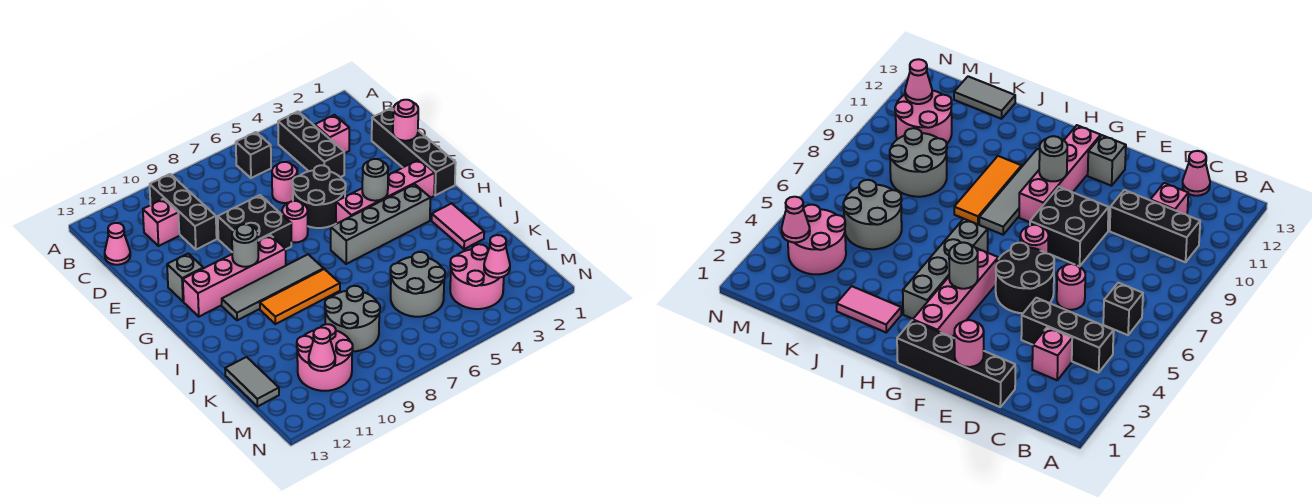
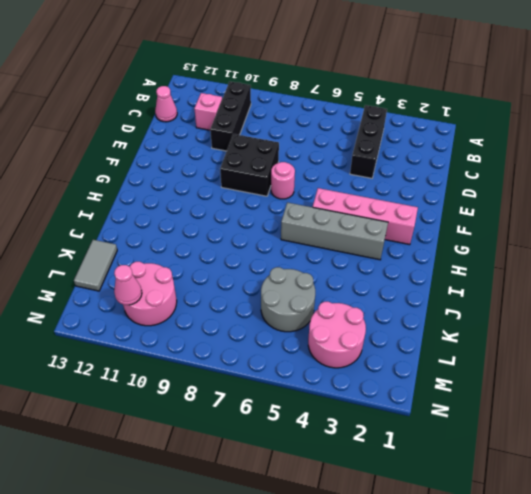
none -> black brick B6 level 1
none -> pink brick C3 level 1
none -> black brick D1:G1 level 1

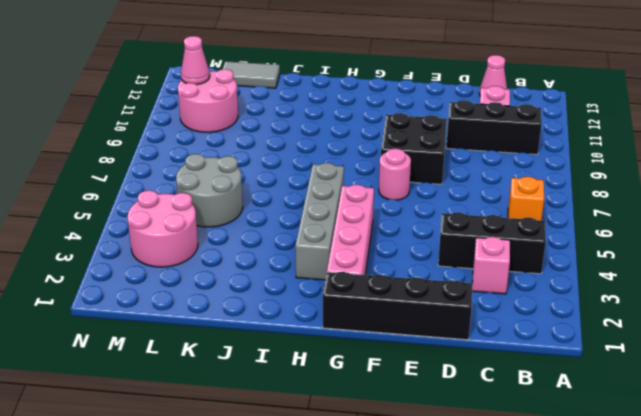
orange brick B6 level 1 -> black brick B6 level 1
none -> pink round brick D6 level 1
none -> black round brick E5:F6 level 1
none -> grey brick F12 level 1

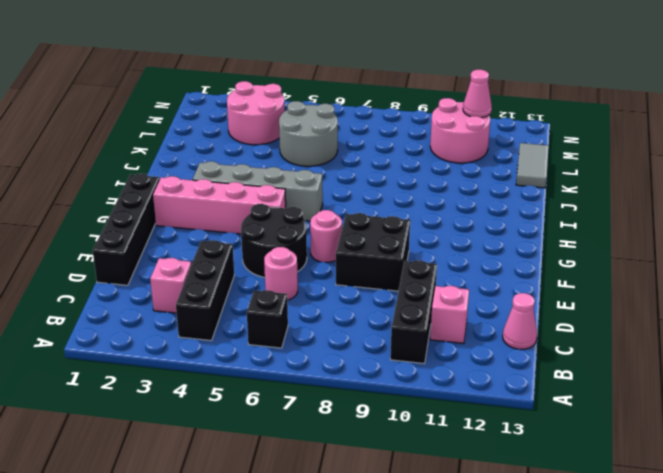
none -> grey brick F12 level 1
none -> pink brick G9:G12 level 1
none -> grey tile H8:H11 level 1

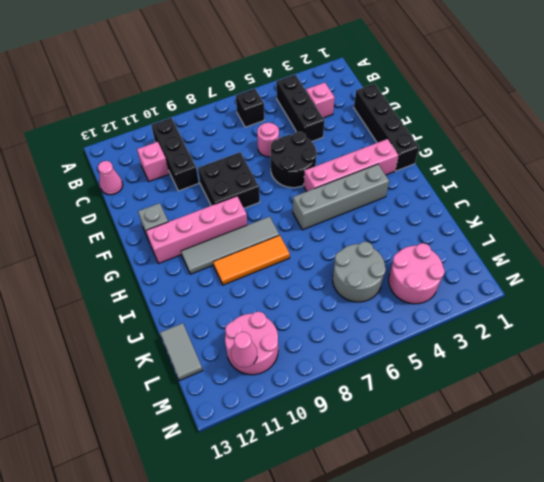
none -> pink round brick F7 level 1
none -> pink tile I2:J2 level 1
none -> grey round brick K8:L9 level 1

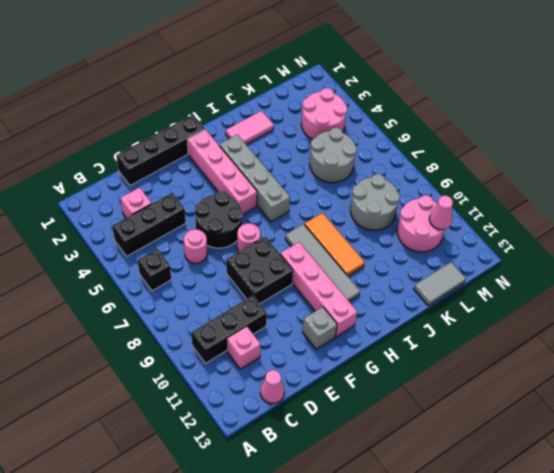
none -> pink round brick E1 level 2
none -> grey round brick G4 level 2
none -> grey round brick G10 level 2

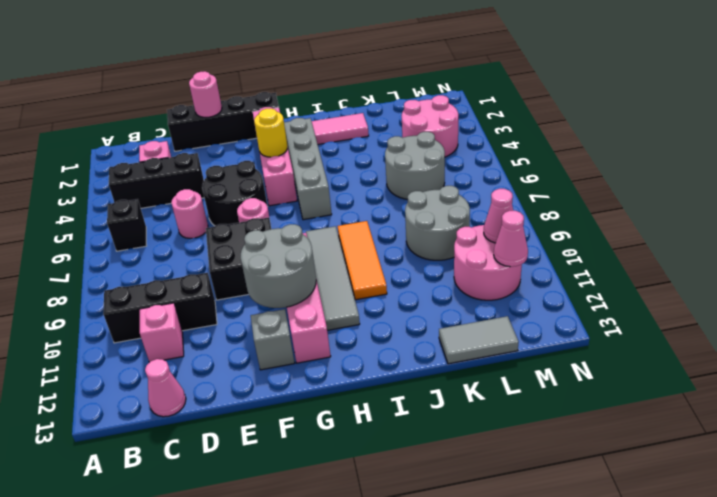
grey round brick F10:G11 level 2 -> grey round brick G10 level 2
yellow round brick G4 level 2 -> grey round brick G4 level 2
pink cone M10 level 2 -> pink cone M3 level 2

